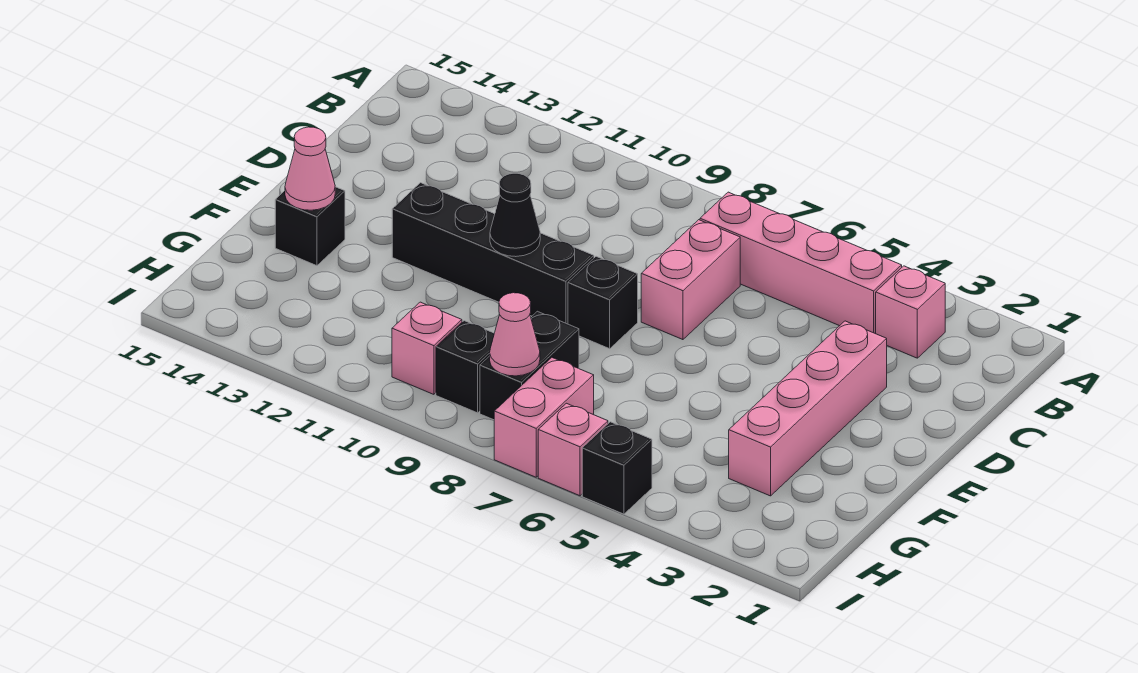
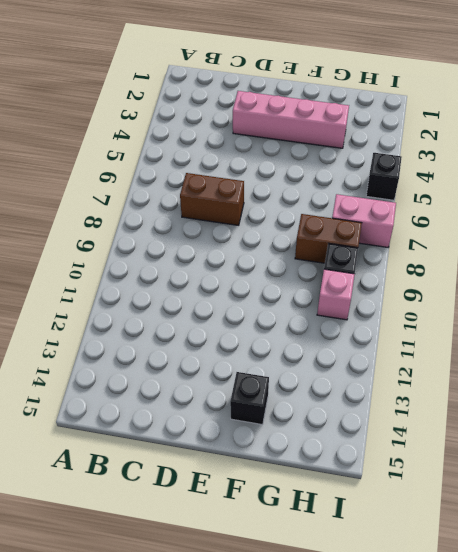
brown brick C7:D7 level 1 -> pink brick C7:D7 level 1
brown brick G8:H8 level 1 -> black brick G8:H8 level 1
none -> pink brick B3 level 1
none -> pink brick B4:B7 level 1
none -> black brick E8 level 1

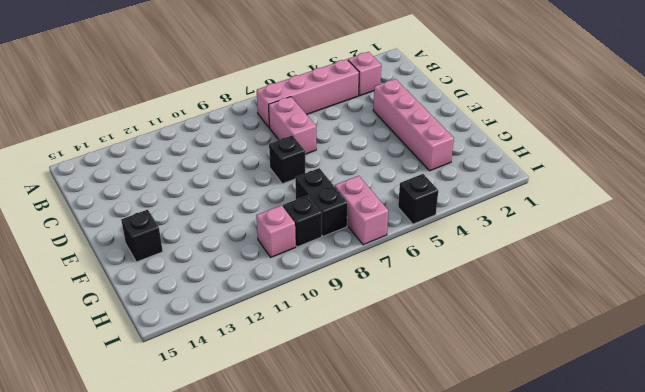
none -> black brick E9:E12 level 1
none -> pink brick I6 level 1
none -> black cone E10 level 2

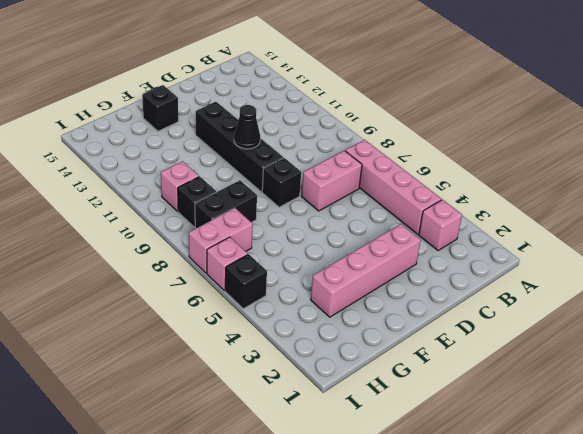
none -> pink cone F14 level 2
none -> pink cone H8 level 2

